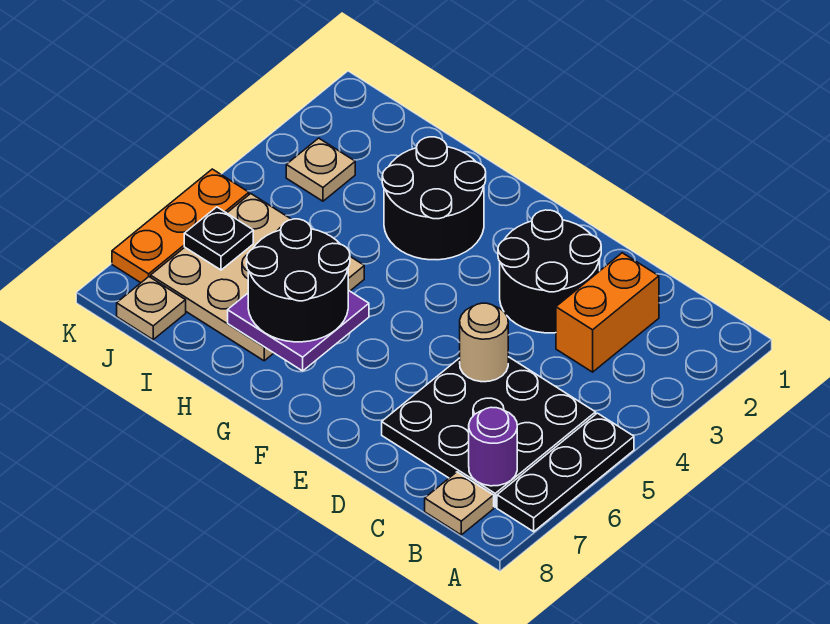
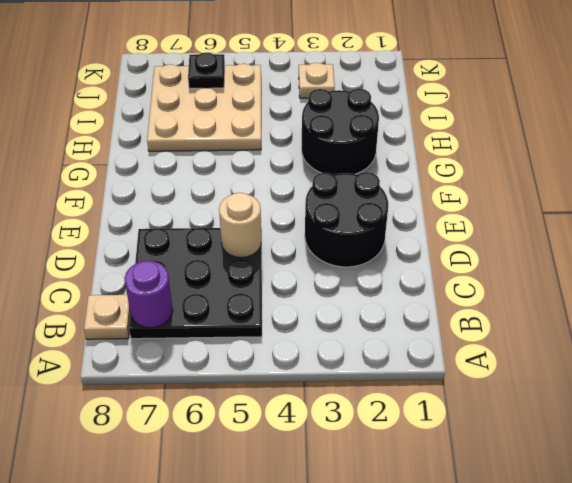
none -> black plate A5:A7 level 1
none -> orange brick C2:C3 level 1
none -> tan plate J8 level 1

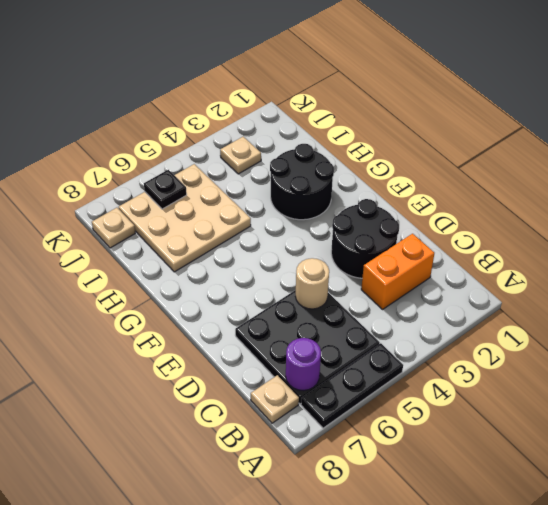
none -> orange plate K5:K7 level 1
none -> purple plate G6:H7 level 2
none -> black round brick G6:H7 level 3

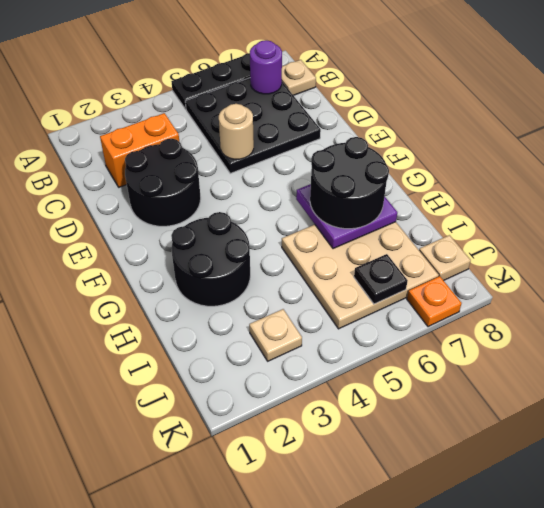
orange plate K7 level 1 -> orange plate K5:K7 level 1

